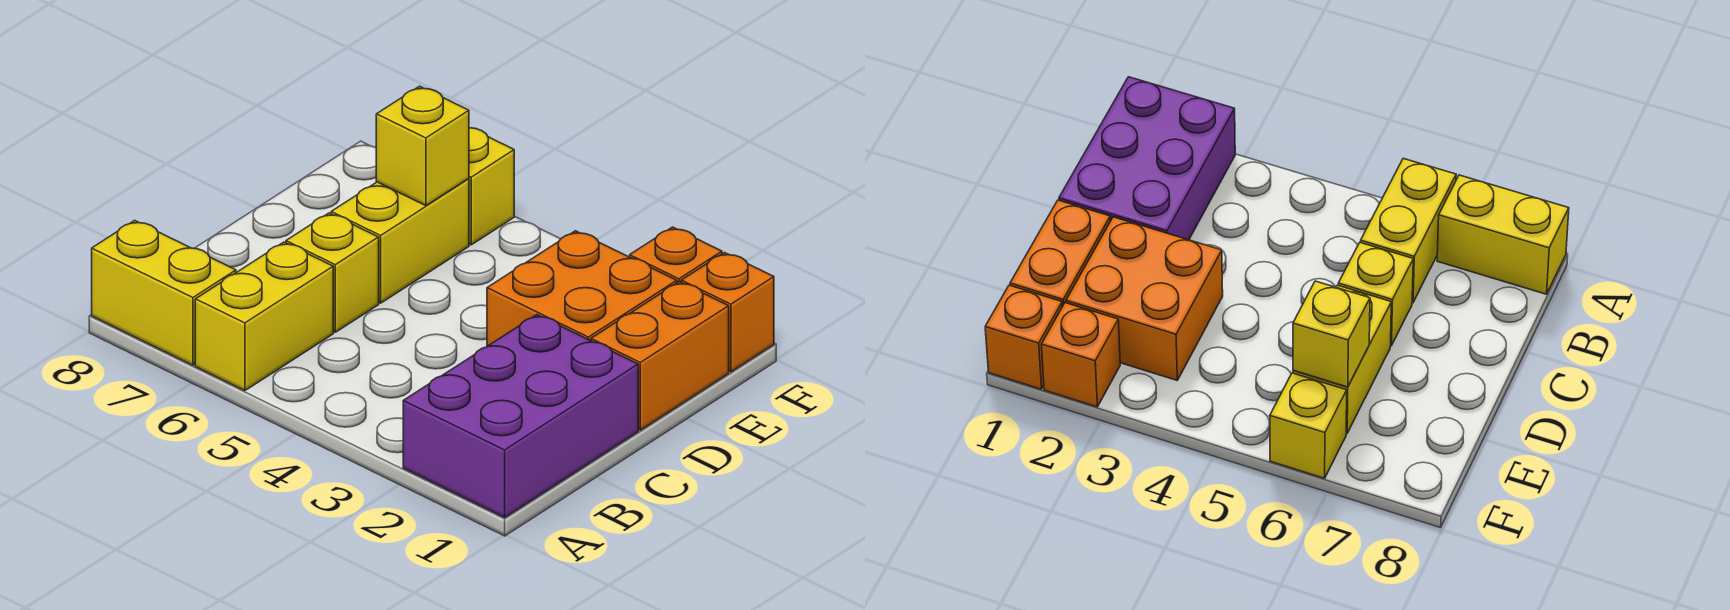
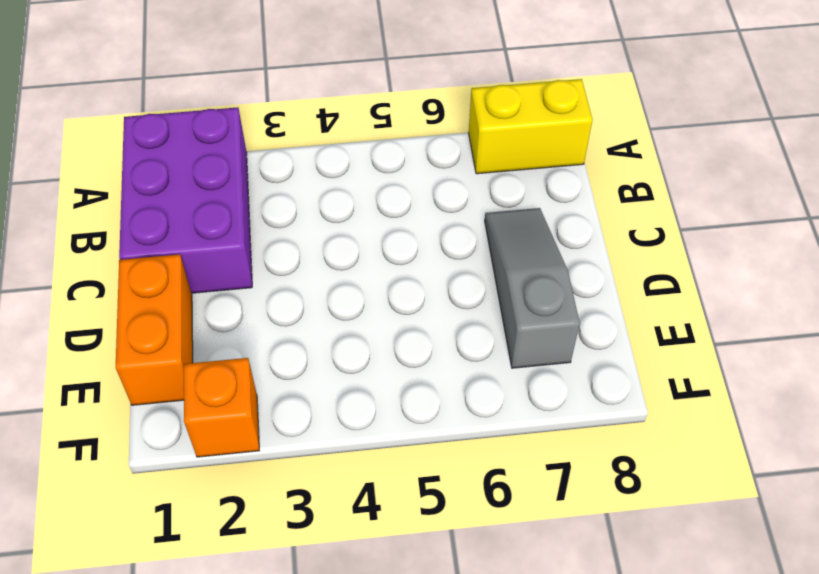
grey slope C7:E7 level 1 top E -> none
none -> yellow brick A6:B6 level 1
none -> yellow brick C6 level 1

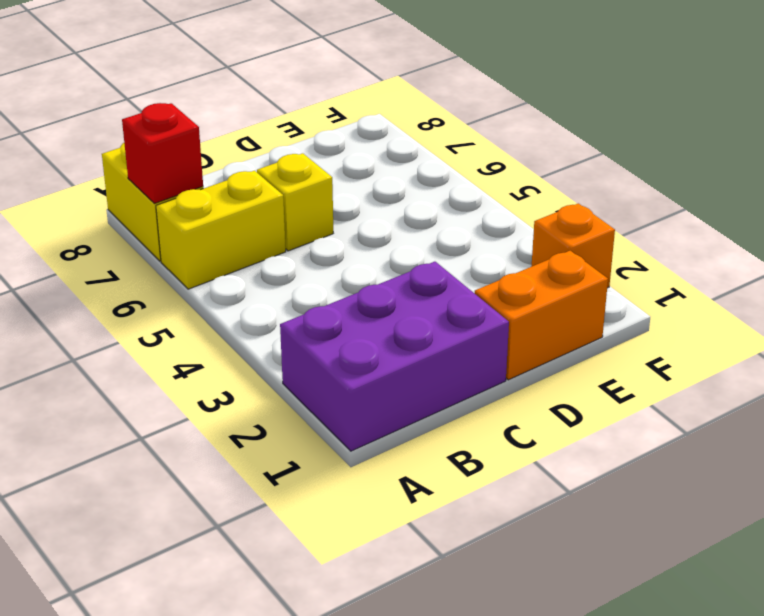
red brick A7 level 2 -> none
none -> orange brick D2:E3 level 1
none -> yellow brick D6:E6 level 1

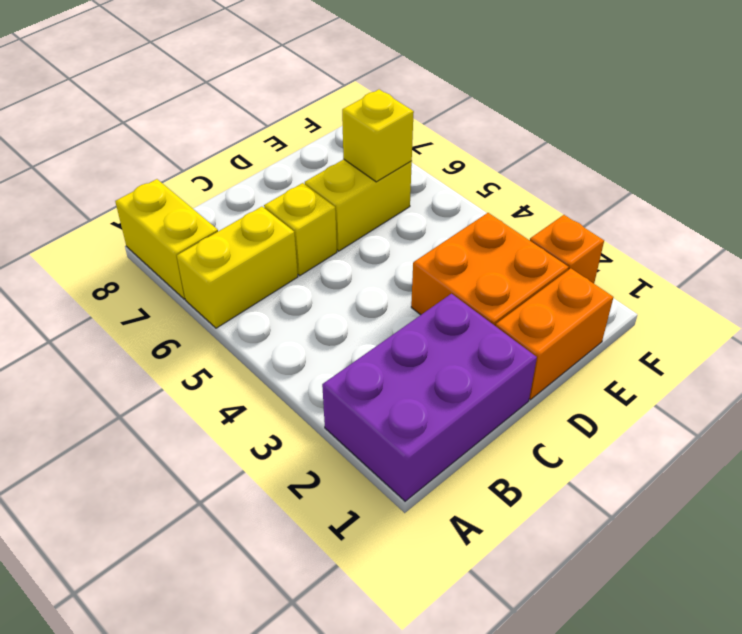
none -> orange brick F1 level 1
none -> yellow brick F6 level 1

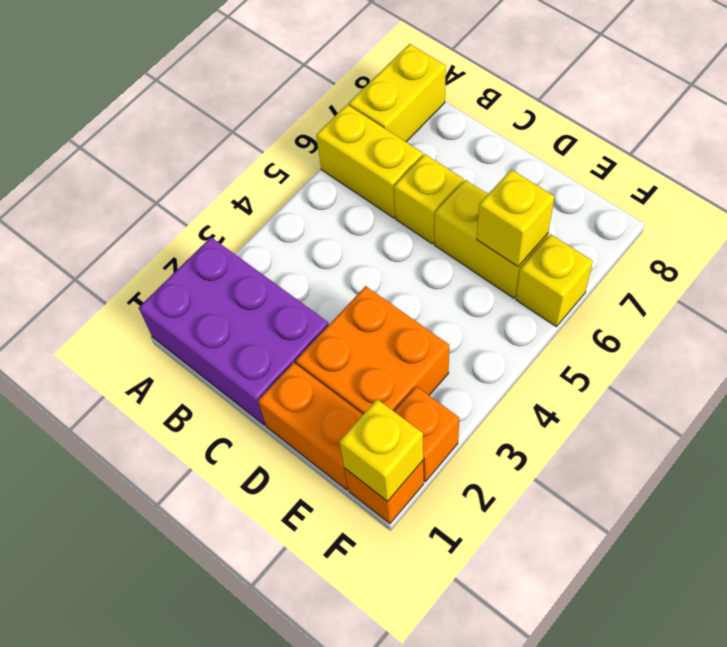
yellow brick F1 level 2 -> none

